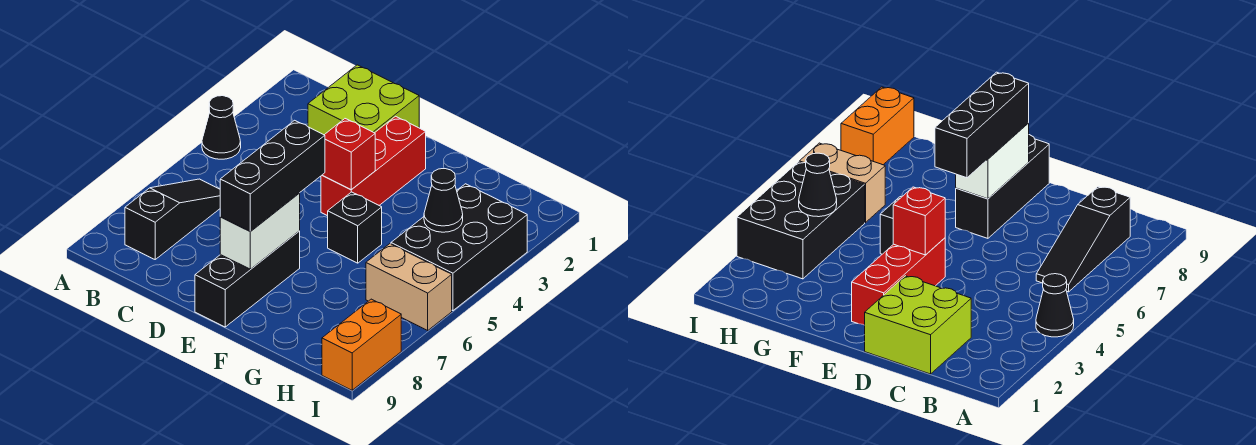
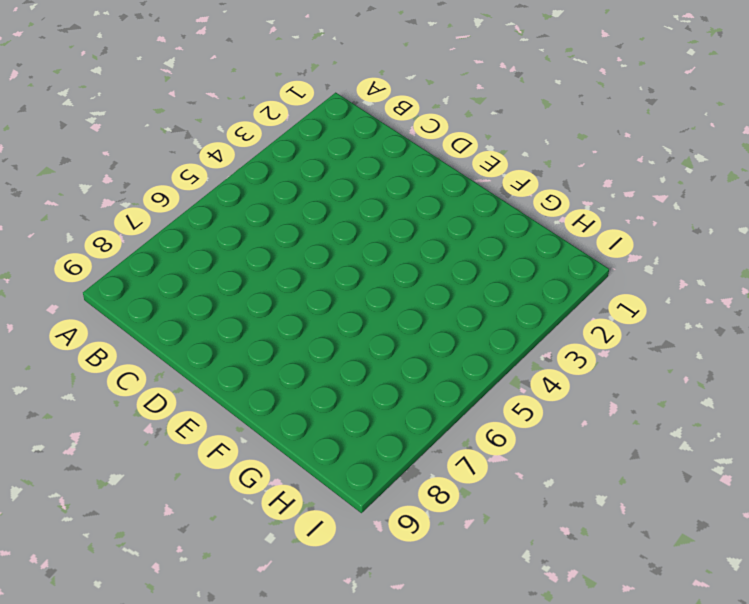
none -> black cone A4 level 1
none -> black slope B6:B8 level 1 top 8
none -> lime brick C1:D2 level 1

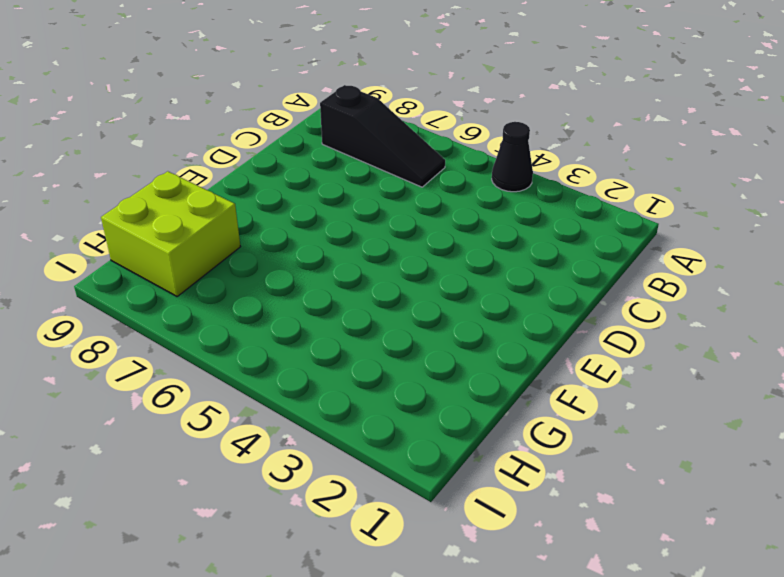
lime brick G8:H9 level 1 -> lime brick C1:D2 level 1
none -> red brick E2:E4 level 1
none -> black brick E7:E9 level 1
none -> black brick F5 level 1

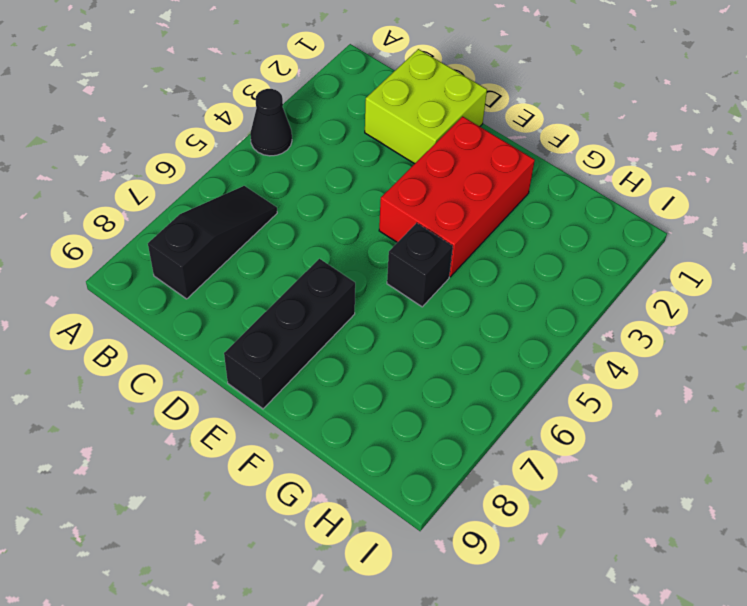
red brick E2:F4 level 1 -> red brick E2:E4 level 1
none -> black brick H3:I5 level 1
none -> tan brick H6:I6 level 1
none -> orange brick I8:I9 level 1

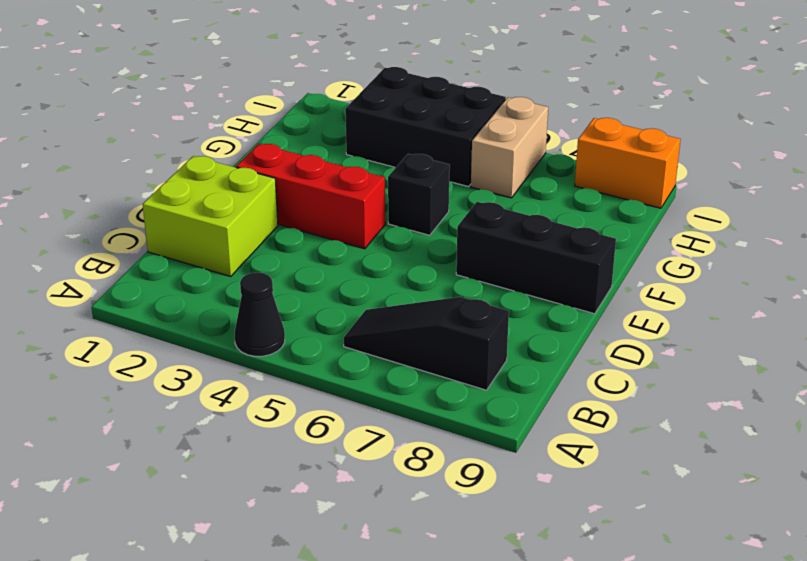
none -> red brick E4 level 2
none -> white brick E7:E8 level 2
none -> black cone H4 level 2

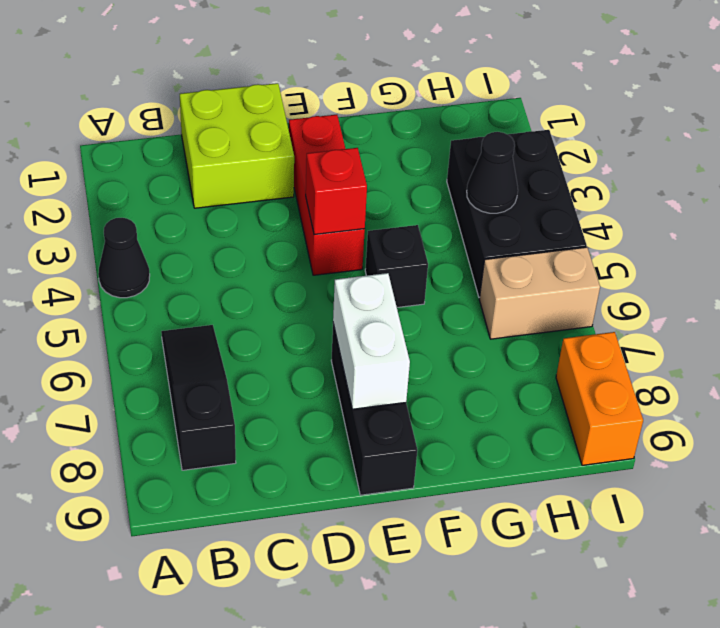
none -> black brick E6:E8 level 3

